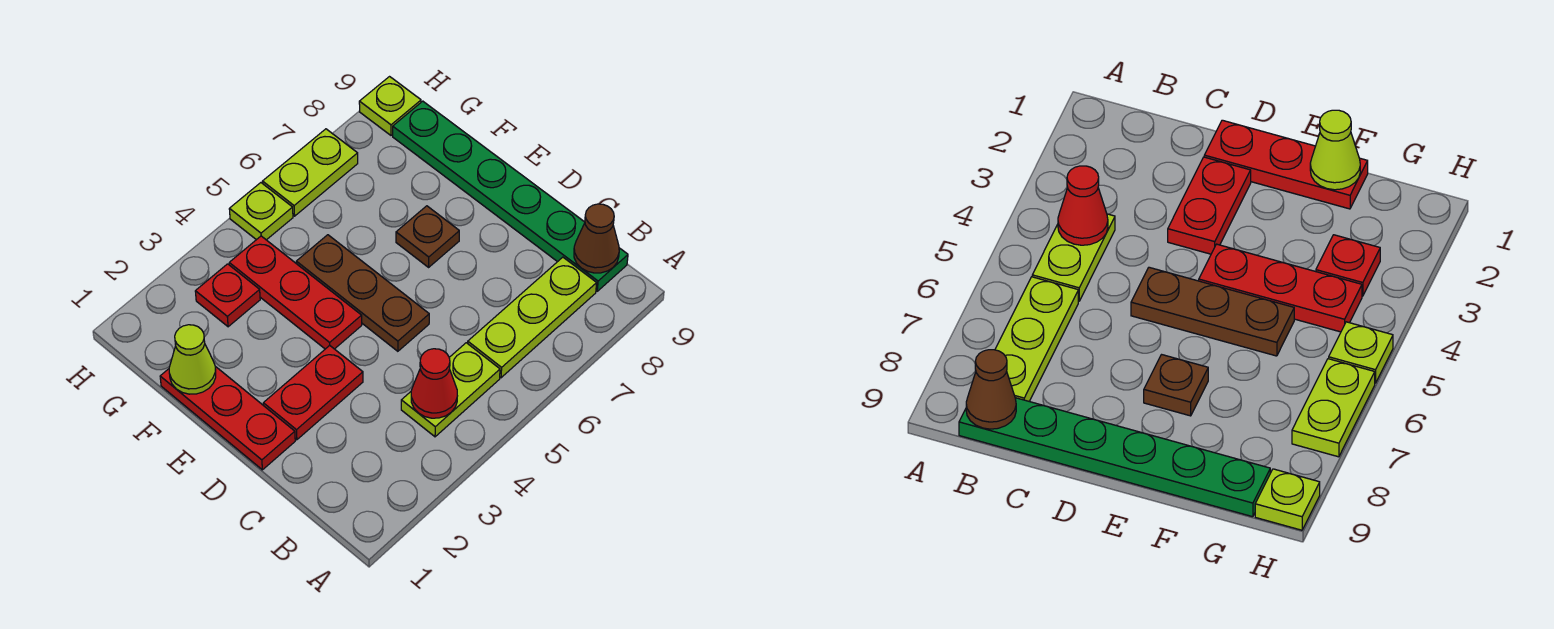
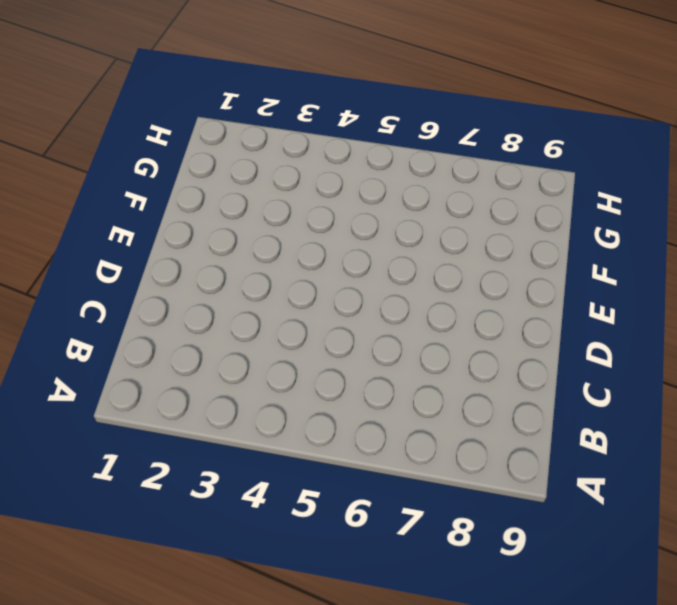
none -> lime plate B4:B5 level 1
none -> lime plate B6:B8 level 1
none -> green plate B9:G9 level 1

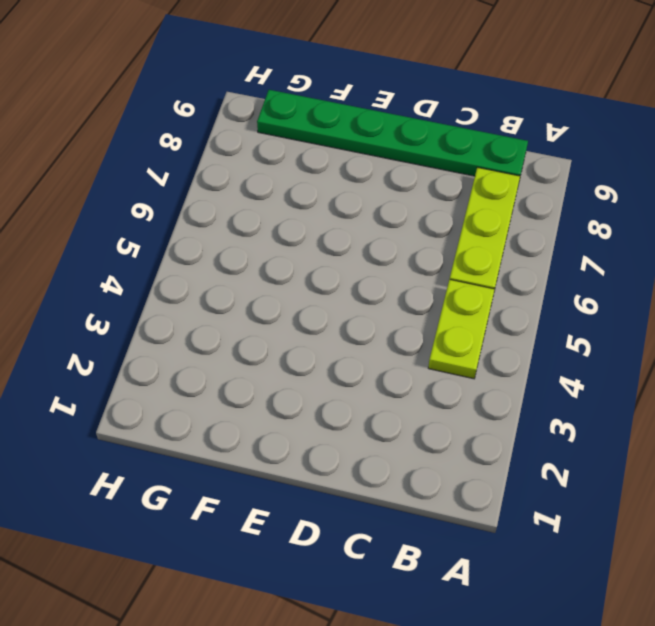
none -> red plate D1:F1 level 1
none -> red plate D2:D3 level 1
none -> brown plate D5:F5 level 1

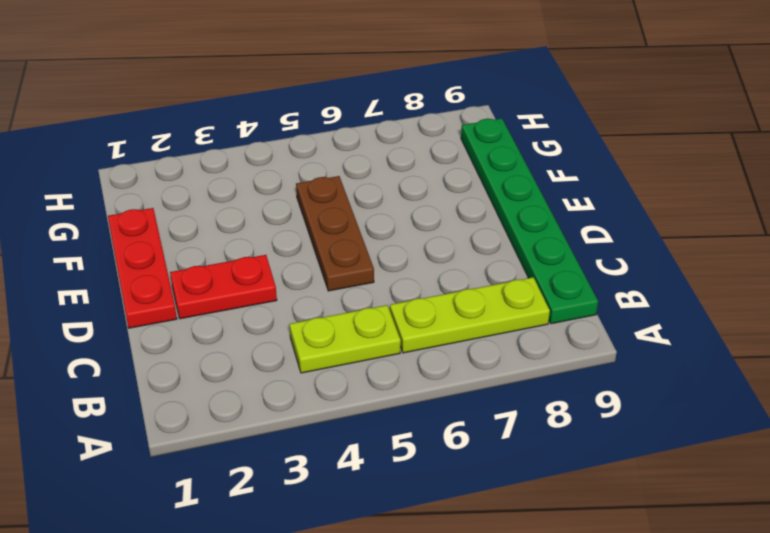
none -> red plate E4:G4 level 1
none -> brown plate E7 level 1
none -> red plate G3 level 1

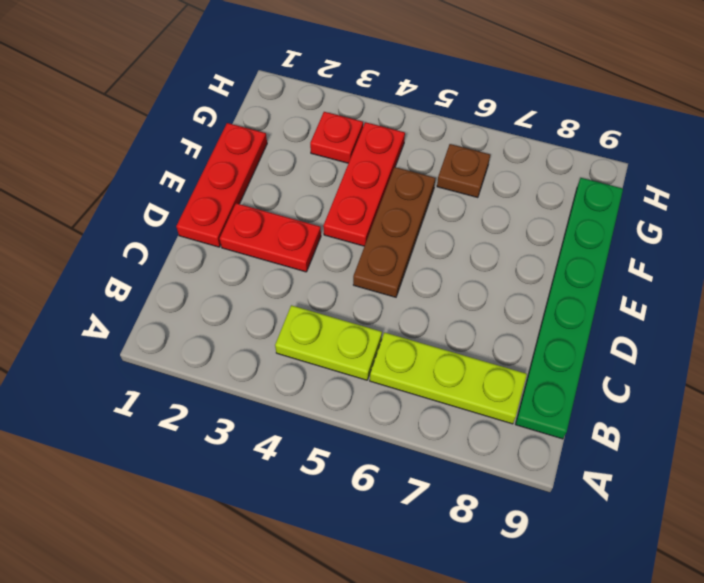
brown plate G6 level 1 -> brown plate E7 level 1
none -> lime plate H5 level 1
none -> lime plate H6:H7 level 1
none -> lime plate H9 level 1

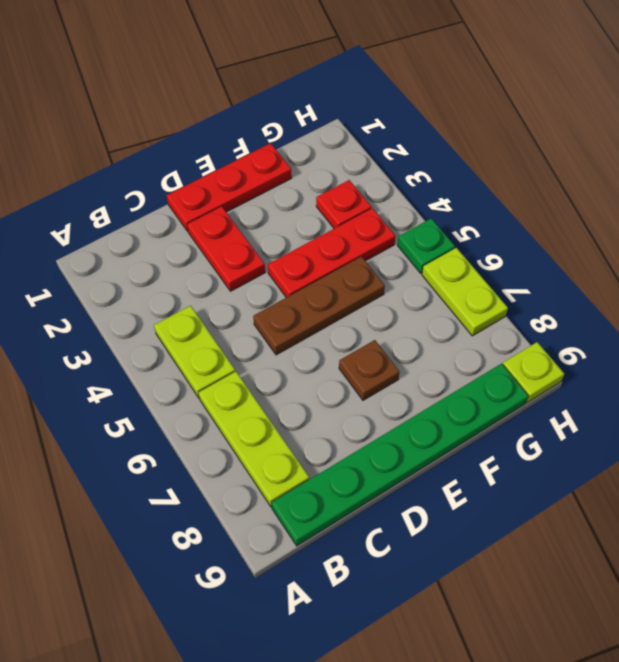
green plate H5 level 1 -> lime plate H5 level 1
none -> red cone B4 level 2
none -> brown cone B9 level 2
none -> lime cone F1 level 2

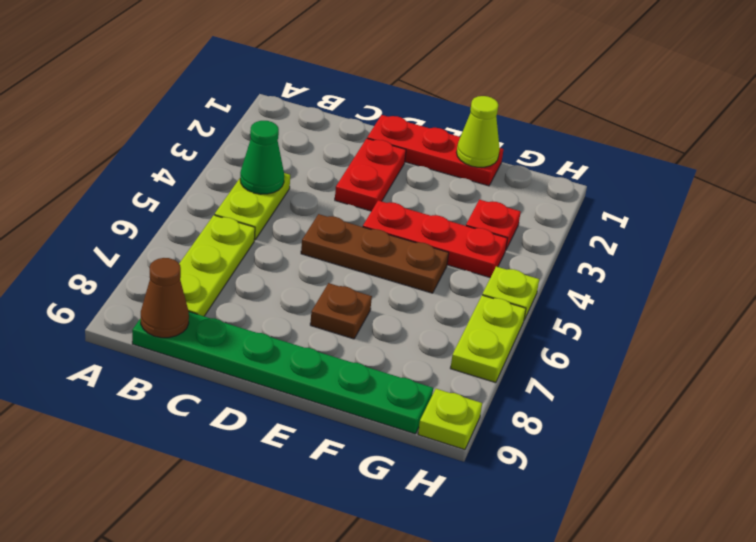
green cone B4 level 2 -> red cone B4 level 2

